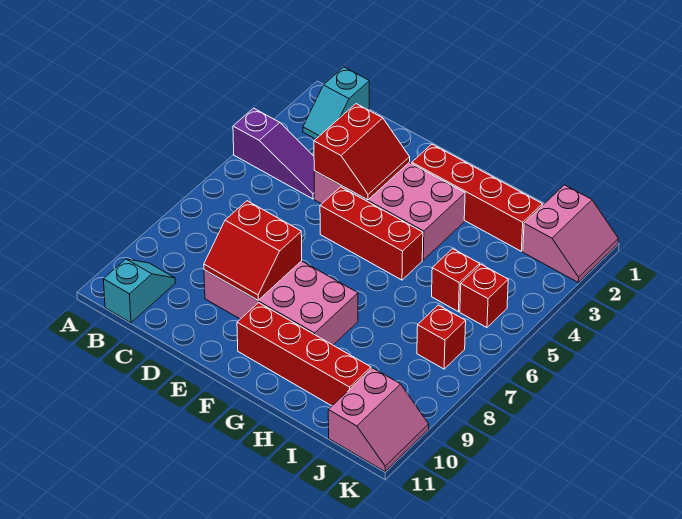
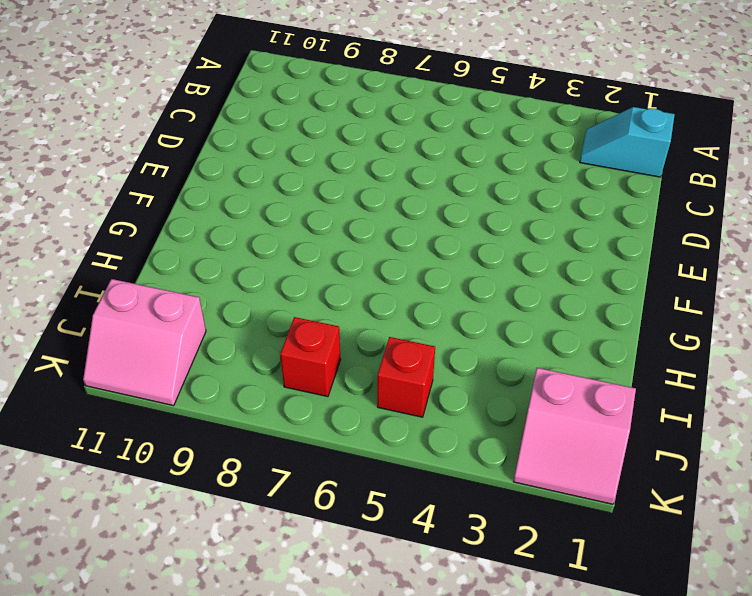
none -> purple slope A4:C4 level 1 top A
none -> cyan slope B10:B11 level 1 top 11
none -> pink brick D3:G4 level 1

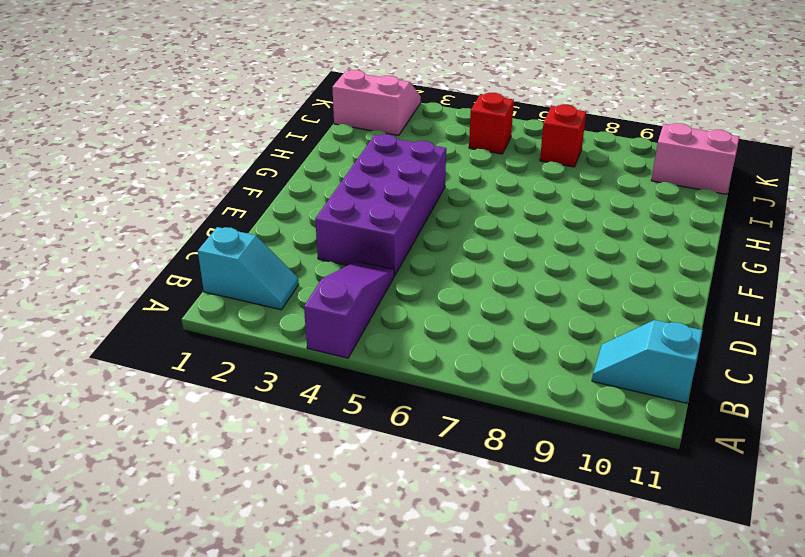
purple brick D3:G4 level 1 -> pink brick D3:G4 level 1
none -> pink brick D8:G9 level 1
none -> red brick E5:G5 level 1
none -> red brick F2:I2 level 1

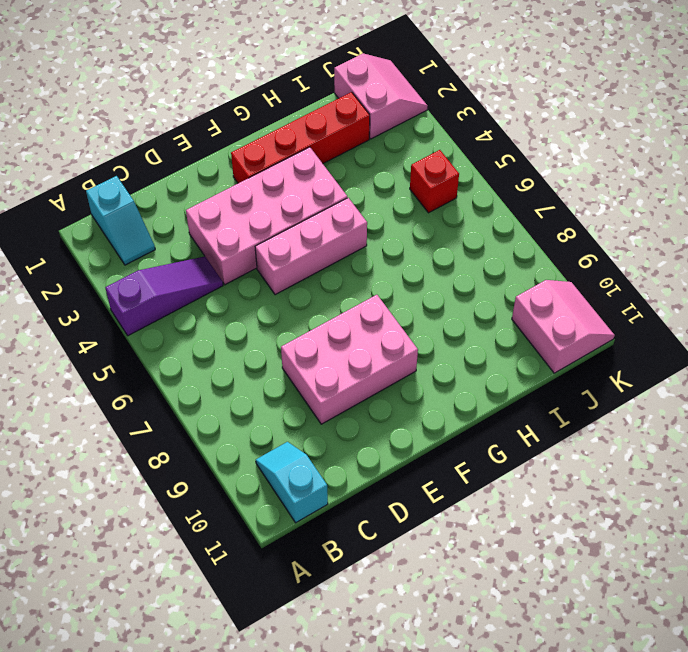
pink brick D8:F9 level 1 -> pink brick D8:G9 level 1
pink brick E5:G5 level 1 -> red brick E5:G5 level 1
none -> red brick F10:I10 level 1
none -> red brick I5 level 1
none -> red brick J7 level 1

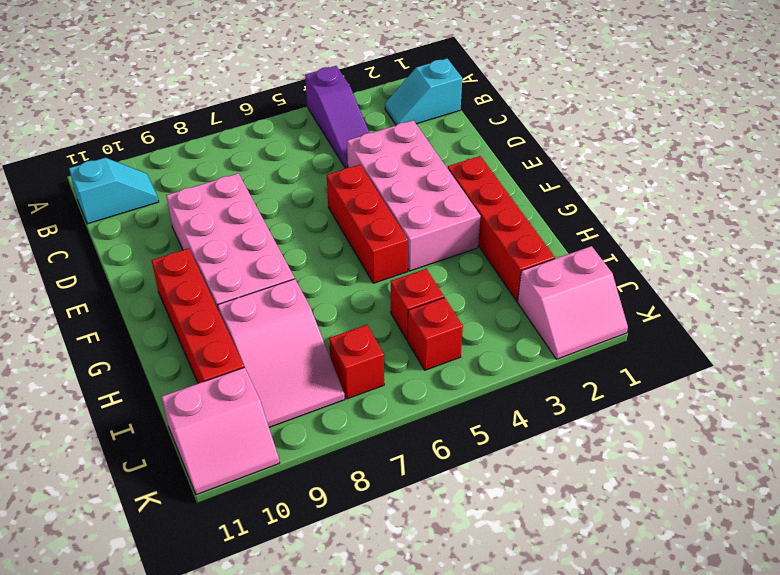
pink slope H8:J9 level 1 top H -> none
none -> red slope D3:E4 level 2 top D
none -> red slope D8:E9 level 2 top 8

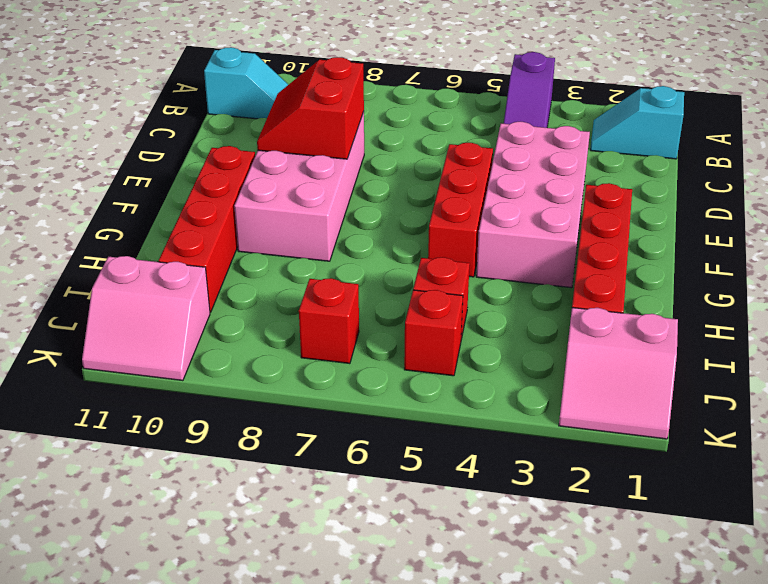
none -> red slope D3:E4 level 2 top D

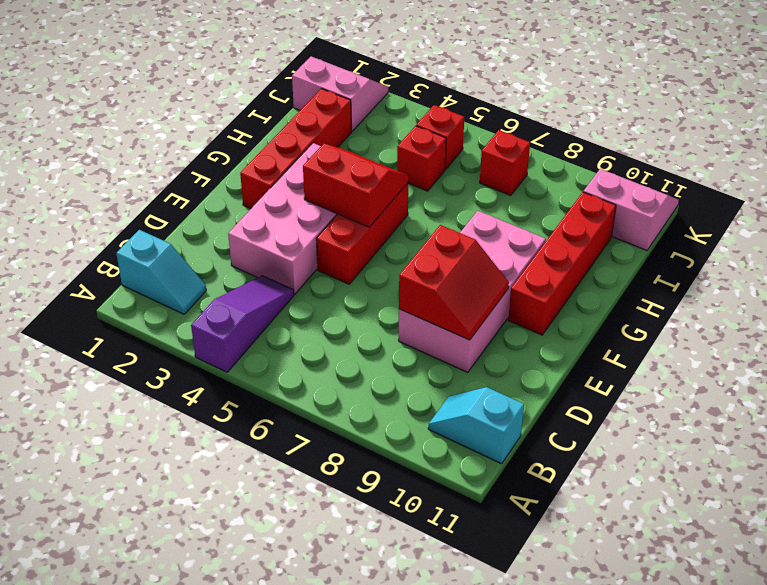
red slope F4:G5 level 2 top F -> red slope D3:E4 level 2 top D

